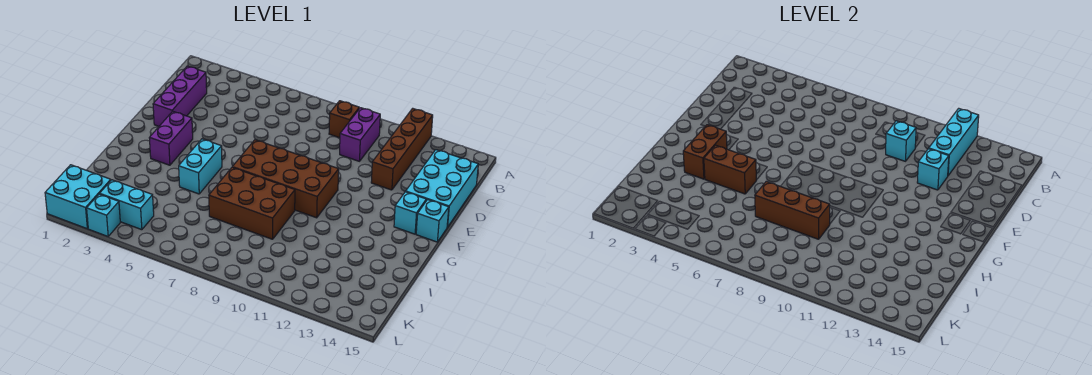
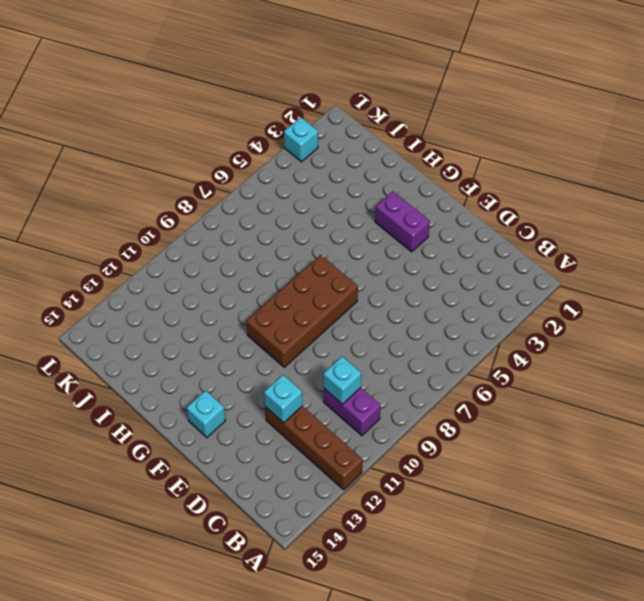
none -> brown brick B9 level 1
none -> purple brick C2:E2 level 1
none -> cyan brick C14:E15 level 1

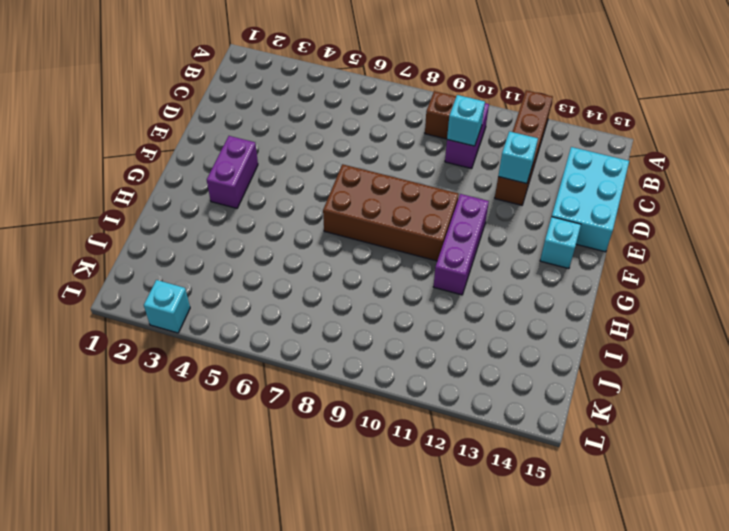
purple brick F11:H11 level 1 -> purple brick C2:E2 level 1
none -> cyan brick F15 level 1
none -> cyan brick G5:H5 level 1
none -> brown brick H7:I9 level 1

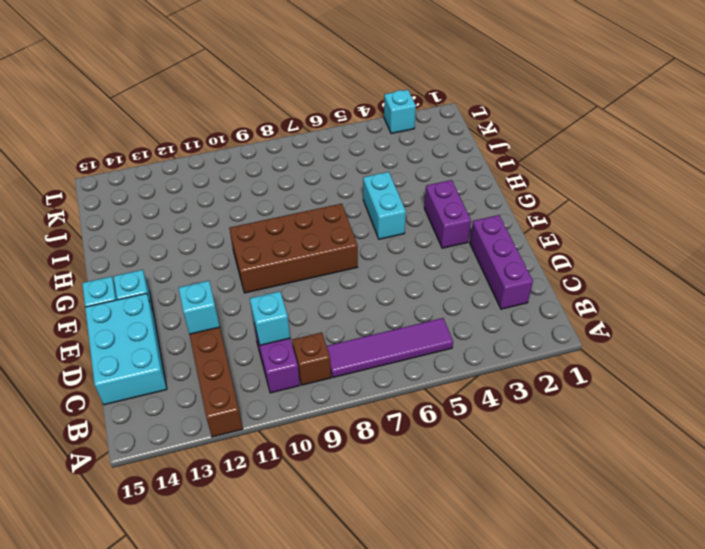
purple tile B5:B8 level 1 -> none
none -> brown brick H7:I9 level 1
none -> cyan brick K1:L2 level 1
none -> cyan brick K3:K4 level 1

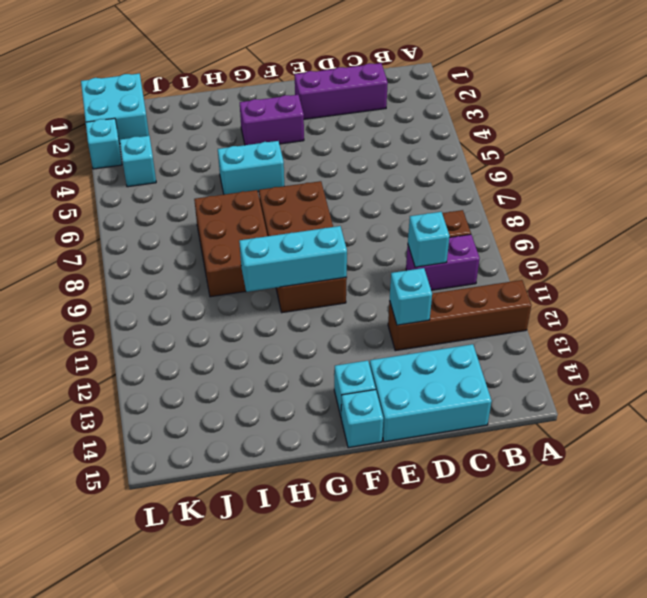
cyan brick F10:H10 level 2 -> cyan brick A12:C12 level 2
cyan brick K4 level 1 -> cyan brick K3:K4 level 1
none -> brown brick G3:H3 level 2
none -> brown brick H4:H5 level 2
none -> brown brick I7:I9 level 2

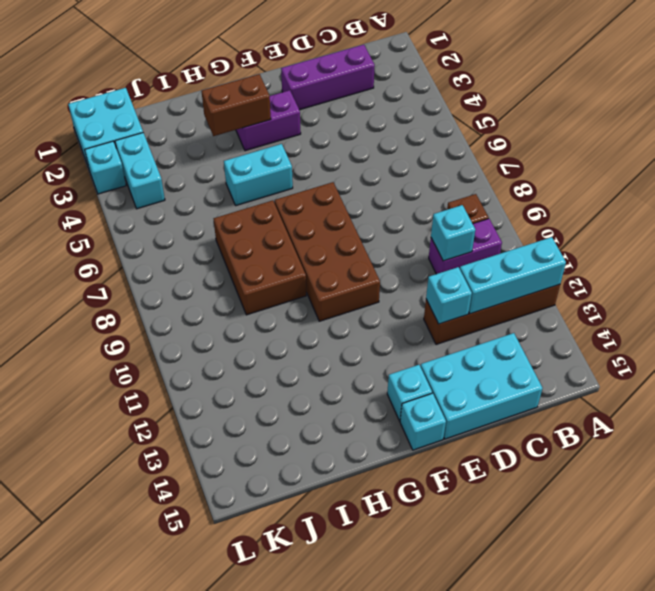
none -> brown brick H4:H5 level 2
none -> brown brick I7:I9 level 2

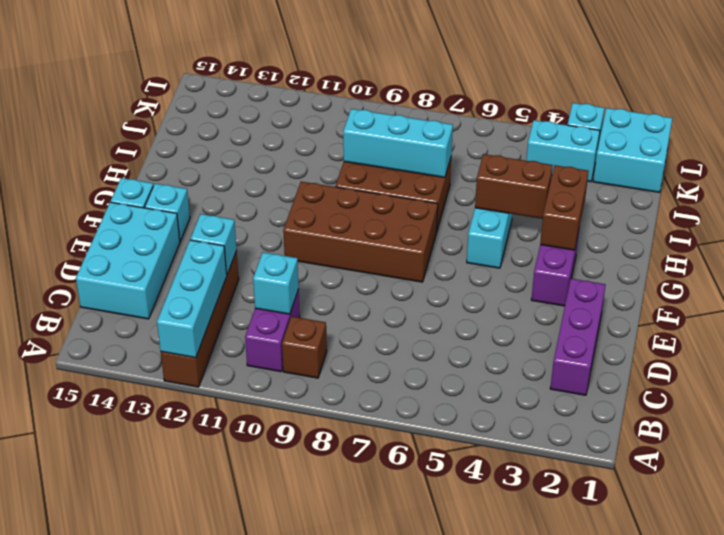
cyan brick I7:I9 level 2 -> brown brick I7:I9 level 2

